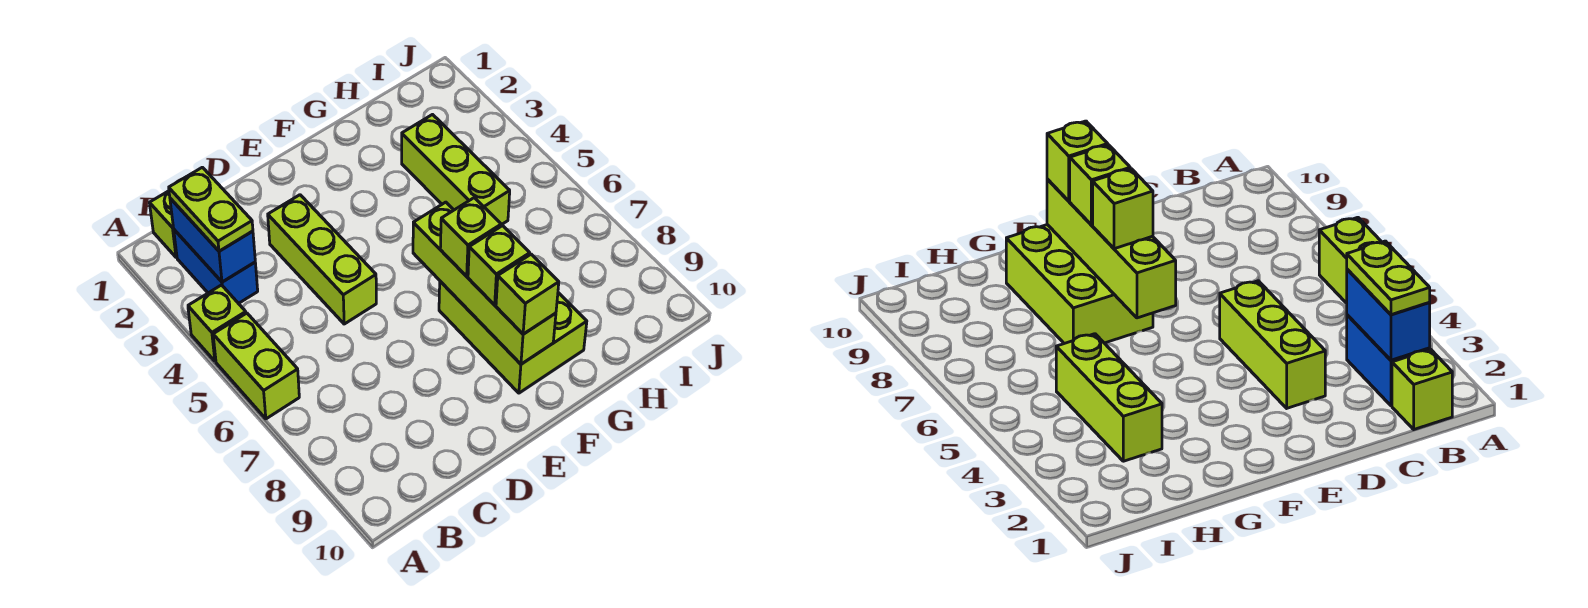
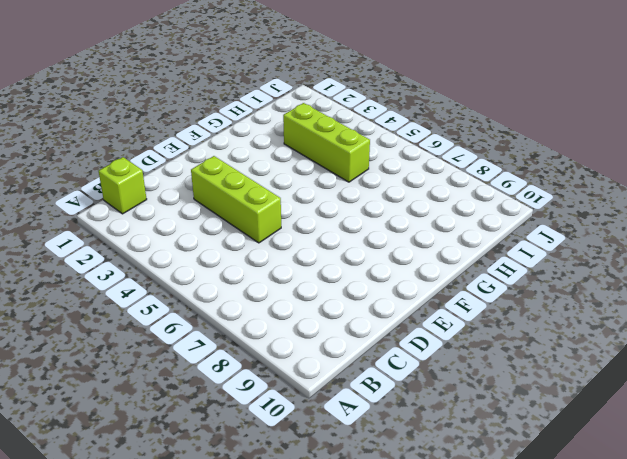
none -> lime brick A4 level 1
none -> lime brick A5:A6 level 1
none -> blue brick B2:B3 level 1

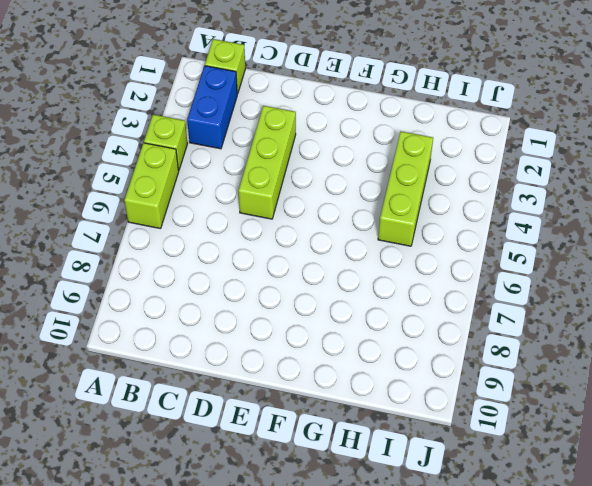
none -> lime brick F7:G9 level 1
none -> blue brick B2:B3 level 2
none -> lime brick F6:F9 level 2

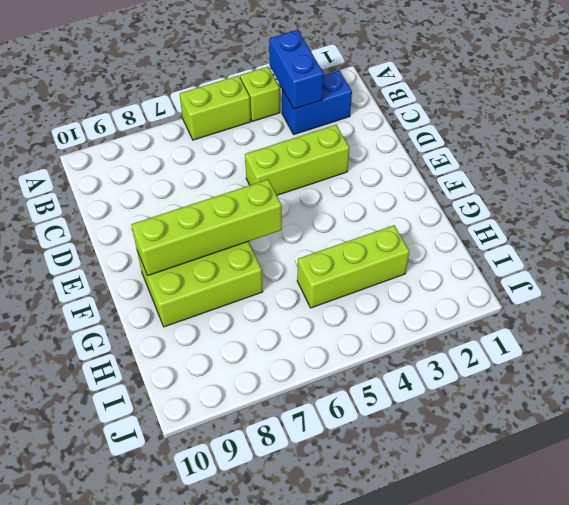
blue brick A3:B3 level 2 -> blue brick B2:B3 level 2
none -> lime brick B1 level 1
none -> lime plate B2:B3 level 3
none -> lime brick F7 level 3

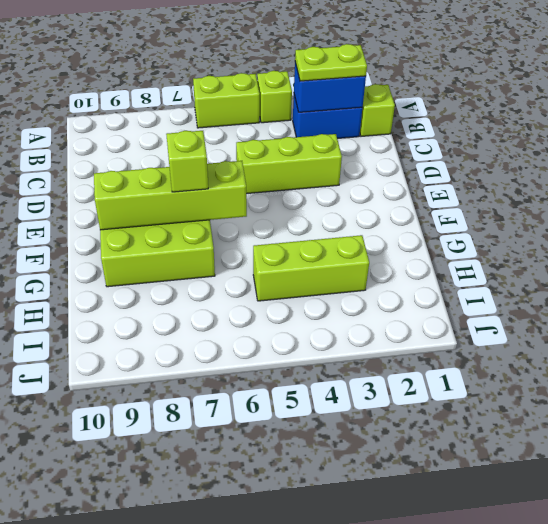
none -> lime brick F8 level 3
none -> lime brick F9 level 3

